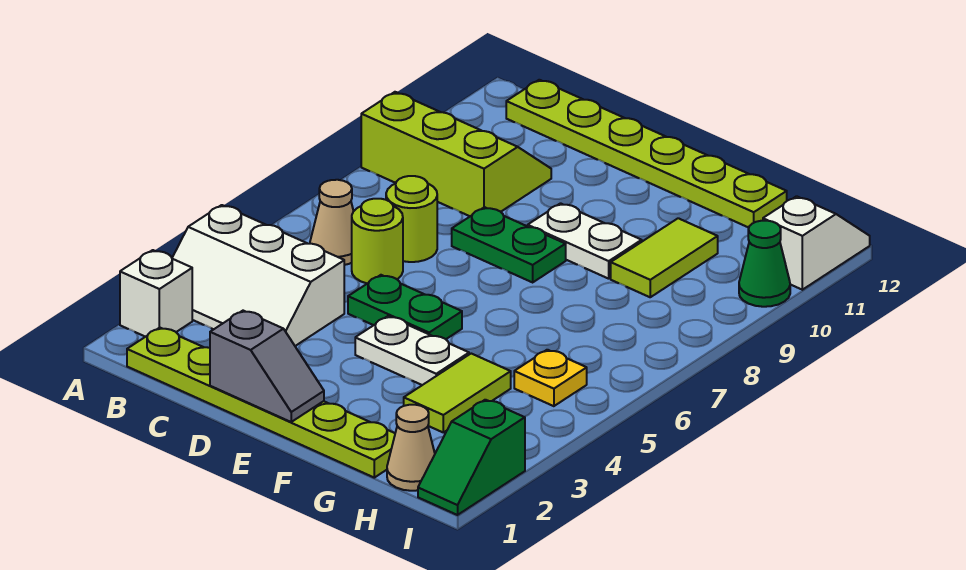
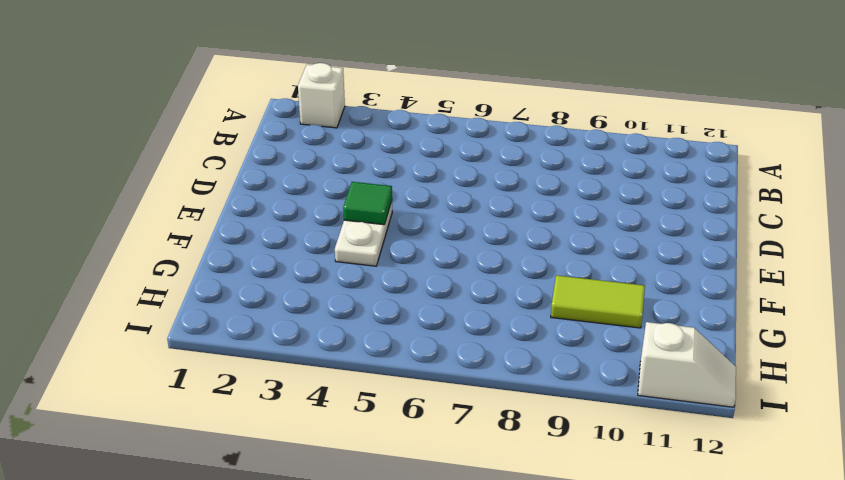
green tile E4 level 2 -> none
none -> white slope A3:C4 level 1 top 4
none -> lime slope A9:C10 level 1 top 9
none -> lime plate B1:G1 level 1

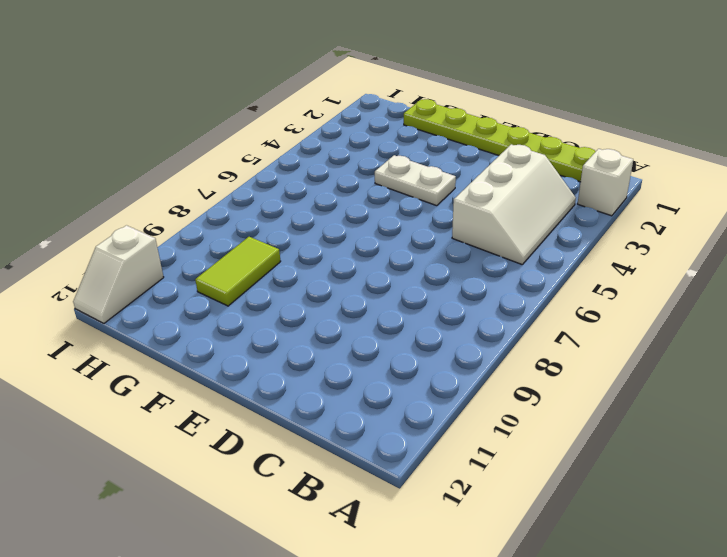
white slope B3:C5 level 1 top C -> white slope A3:C4 level 1 top 4
none -> lime slope A9:C10 level 1 top 9
none -> tan cone B6 level 1
none -> lime plate B12:G12 level 1

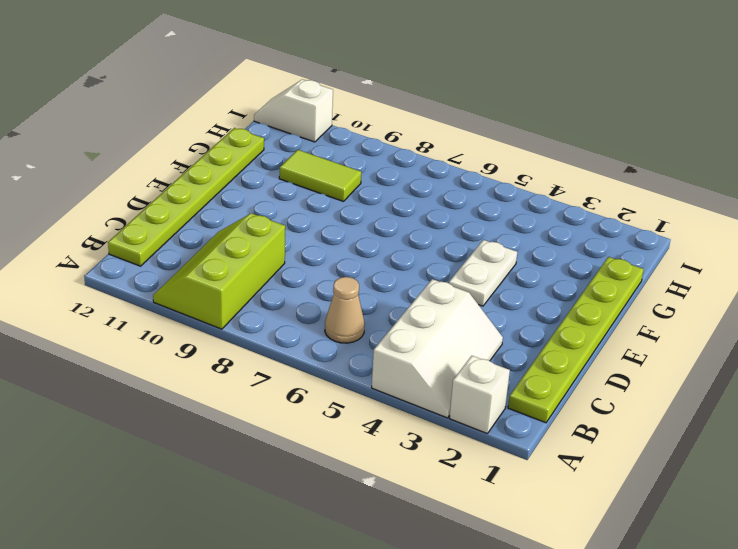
none -> lime round brick C6 level 1
none -> lime round brick C7 level 1
none -> green plate D5:E5 level 1

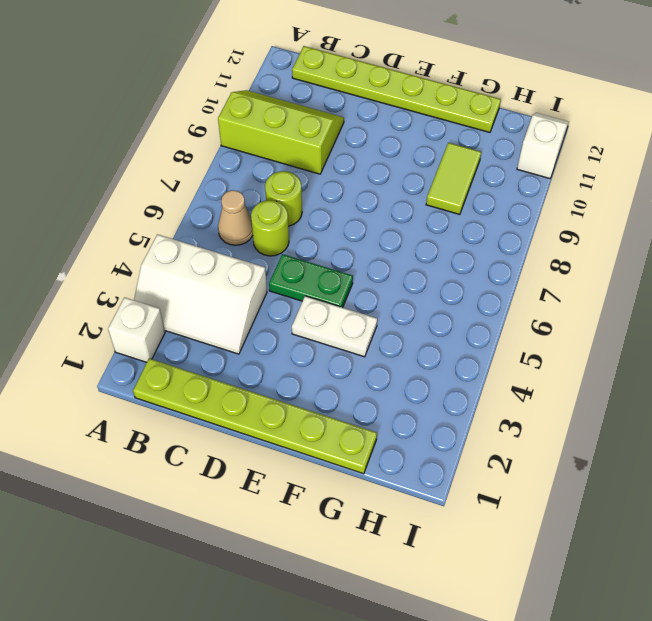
none -> green plate D8:E8 level 1
none -> white plate E9:F9 level 1
none -> lime tile G3:G4 level 1

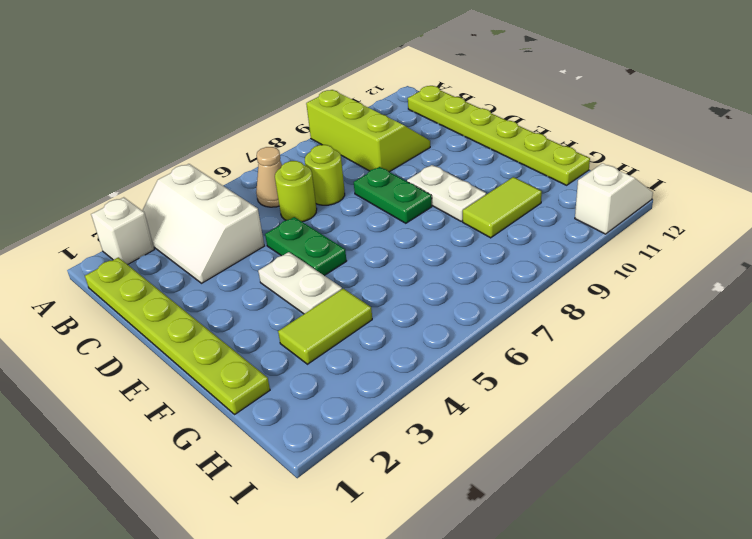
none -> tan cone H1 level 1
none -> yellow plate H5 level 1
none -> green slope I1:I2 level 1 top 2

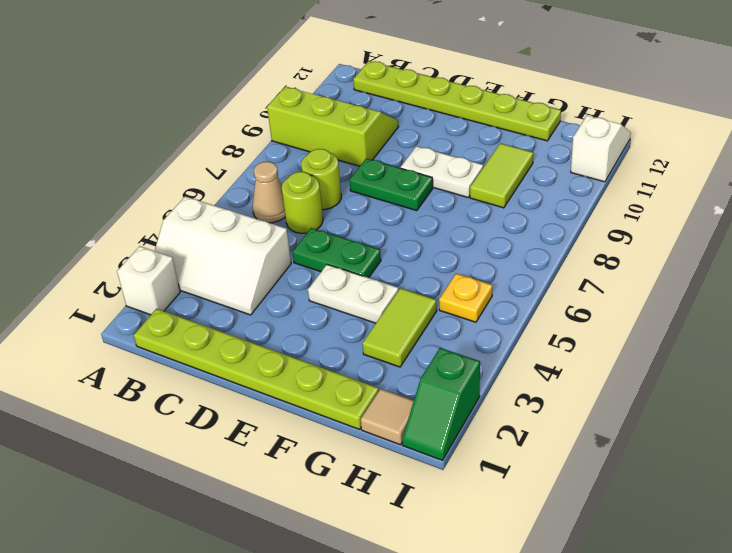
tan tile H1 level 1 -> tan cone H1 level 1
none -> green cone I10 level 1
none -> grey slope D1:E1 level 2 top D

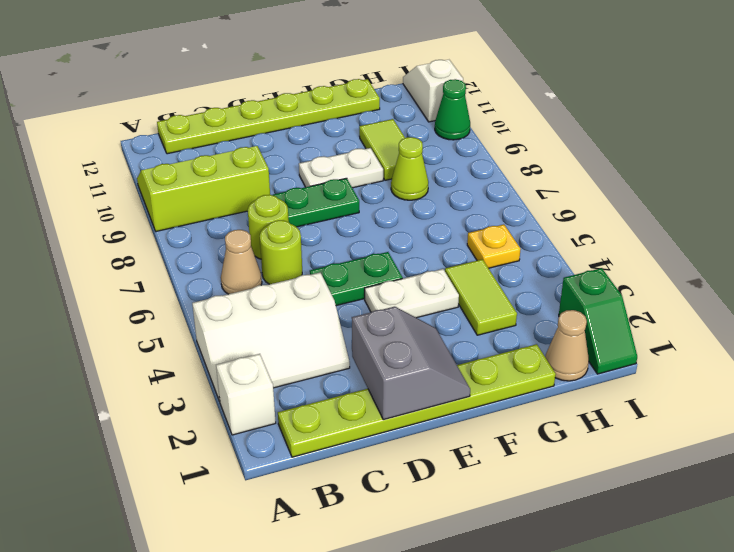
grey slope D1:E2 level 2 top D -> grey slope D1:E1 level 2 top D
lime cone G8 level 1 -> none

